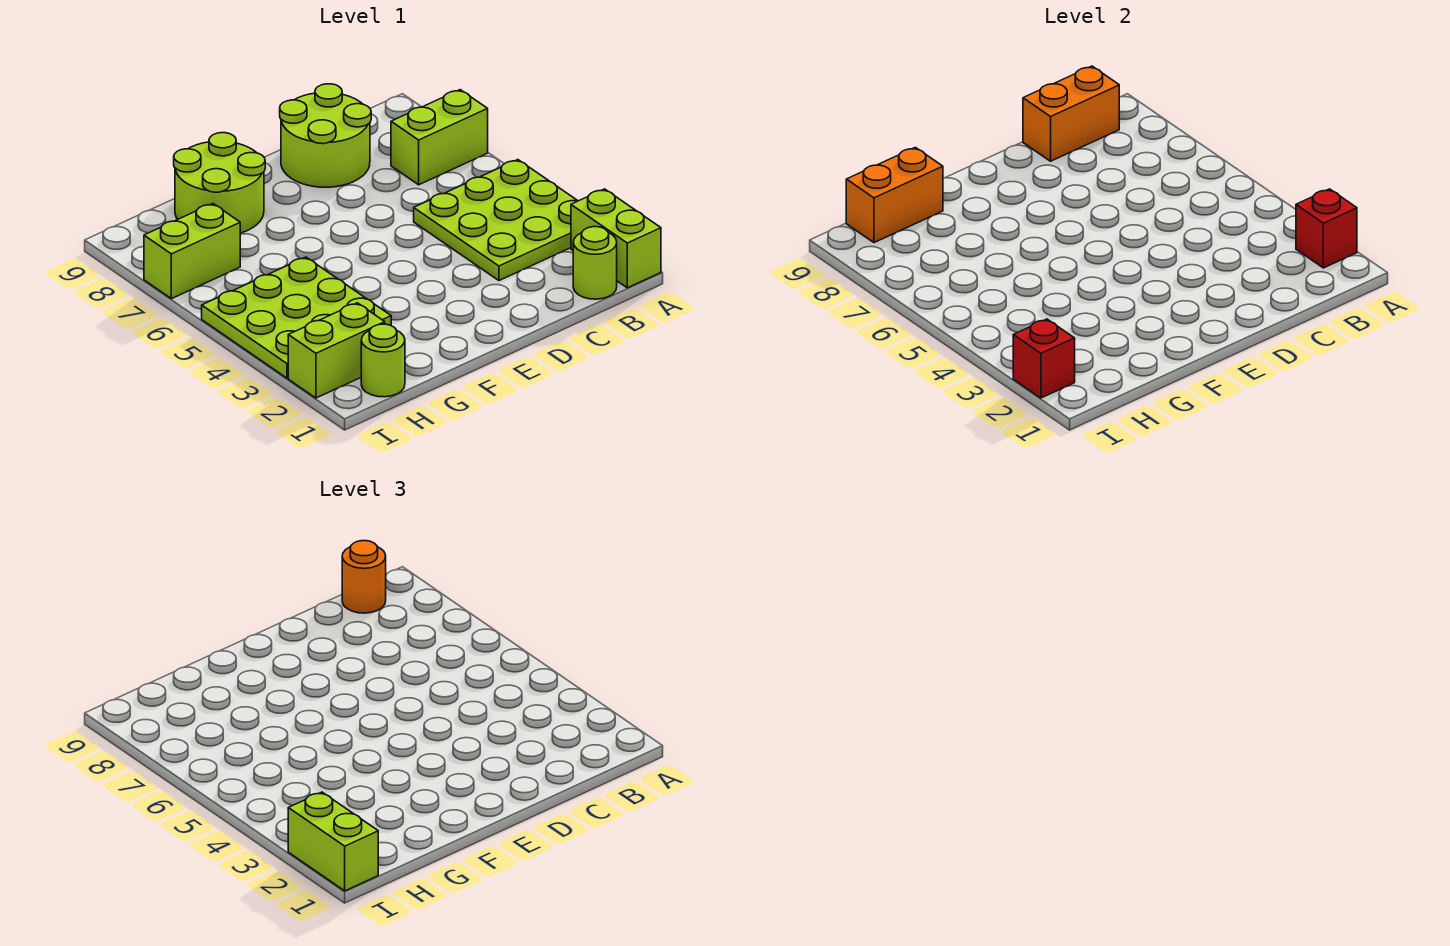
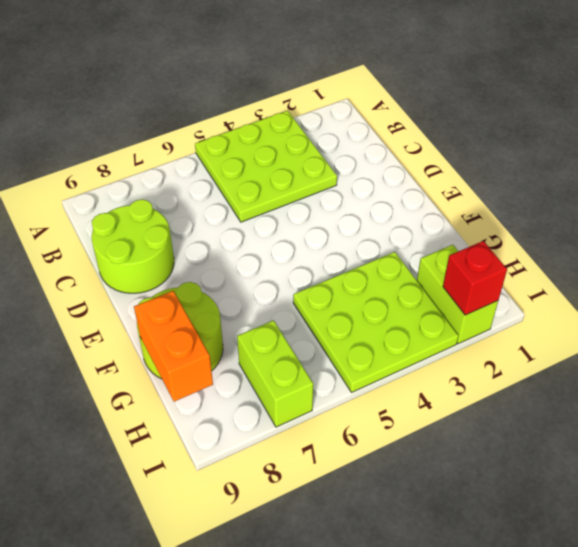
none -> lime brick A1:A2 level 1
none -> lime brick A7:B7 level 1
none -> lime round brick B1 level 1

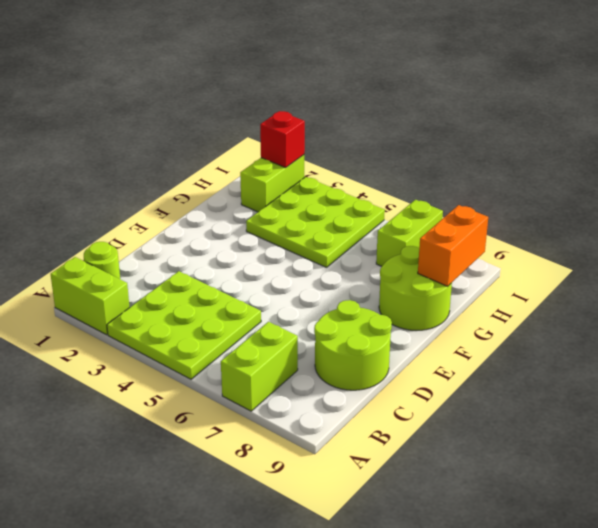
none -> lime round brick H1 level 1
none -> red brick A2 level 2
none -> orange brick B9:C9 level 2

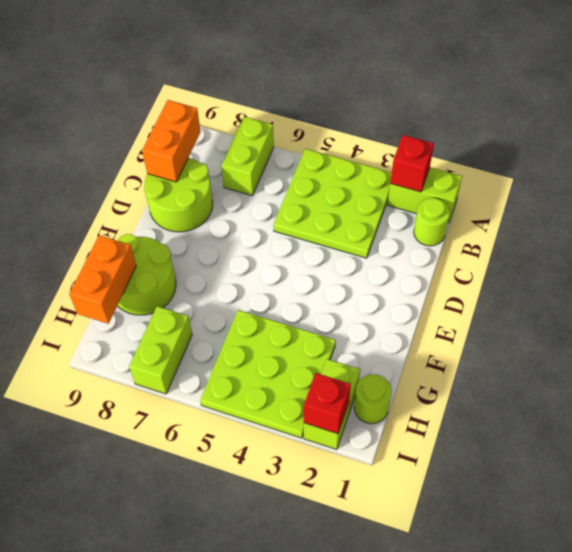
none -> orange round brick B9 level 3
none -> lime brick I1:I2 level 3

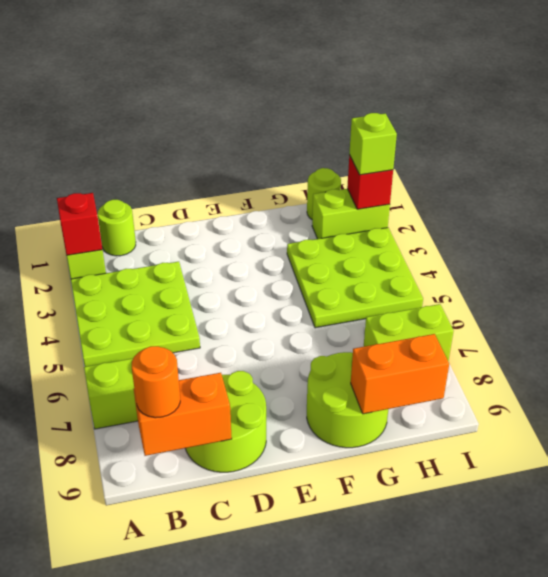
lime brick I2 level 3 -> lime brick I1:I2 level 3

